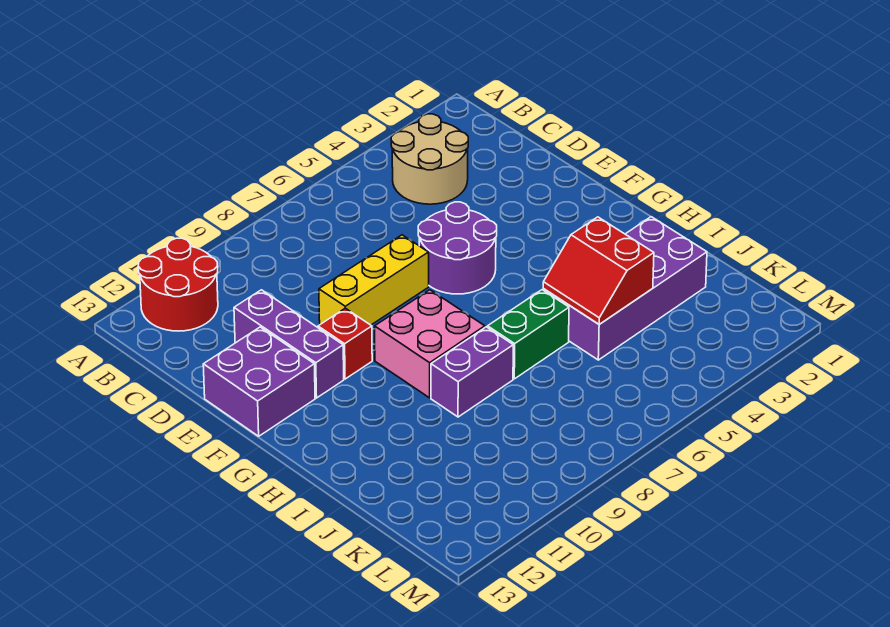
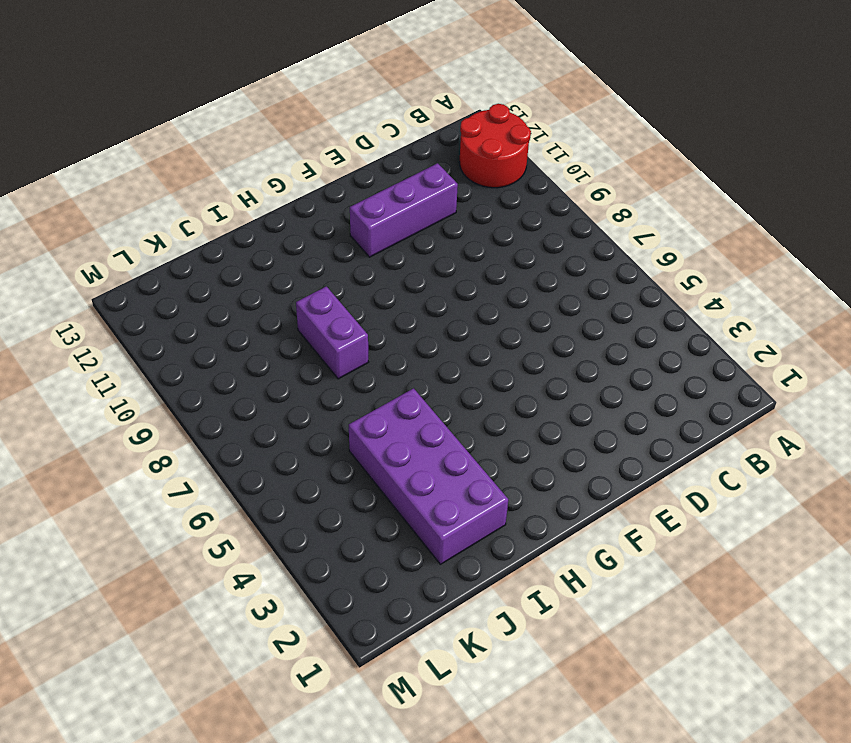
none -> tan round brick B3:C4 level 1
none -> purple round brick E5:F6 level 1
none -> yellow brick E7:E9 level 1

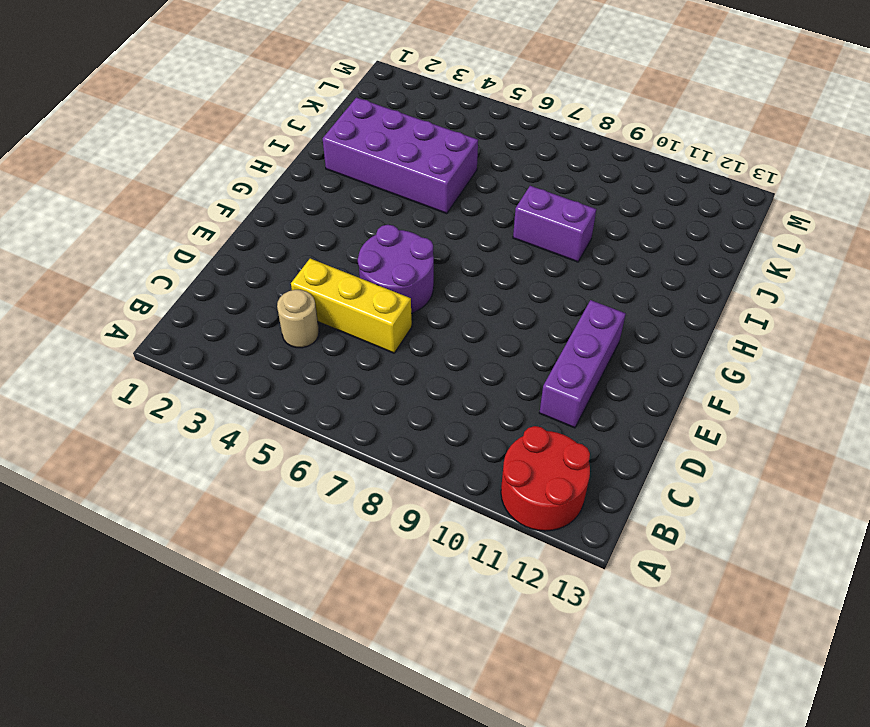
tan round brick C4 level 1 -> tan round brick B3:C4 level 1
yellow brick D4:D6 level 1 -> yellow brick E7:E9 level 1
none -> purple brick E12:F13 level 1
none -> red brick F10 level 1
none -> pink brick G8:H9 level 1

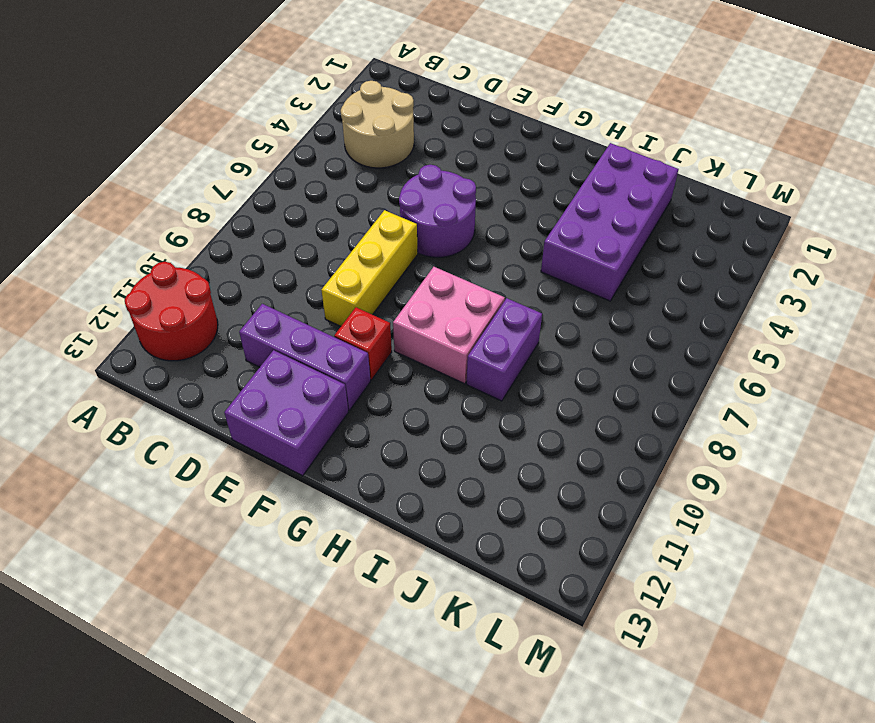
none -> green brick I6:I7 level 1
none -> red slope I4:J5 level 2 top 4

